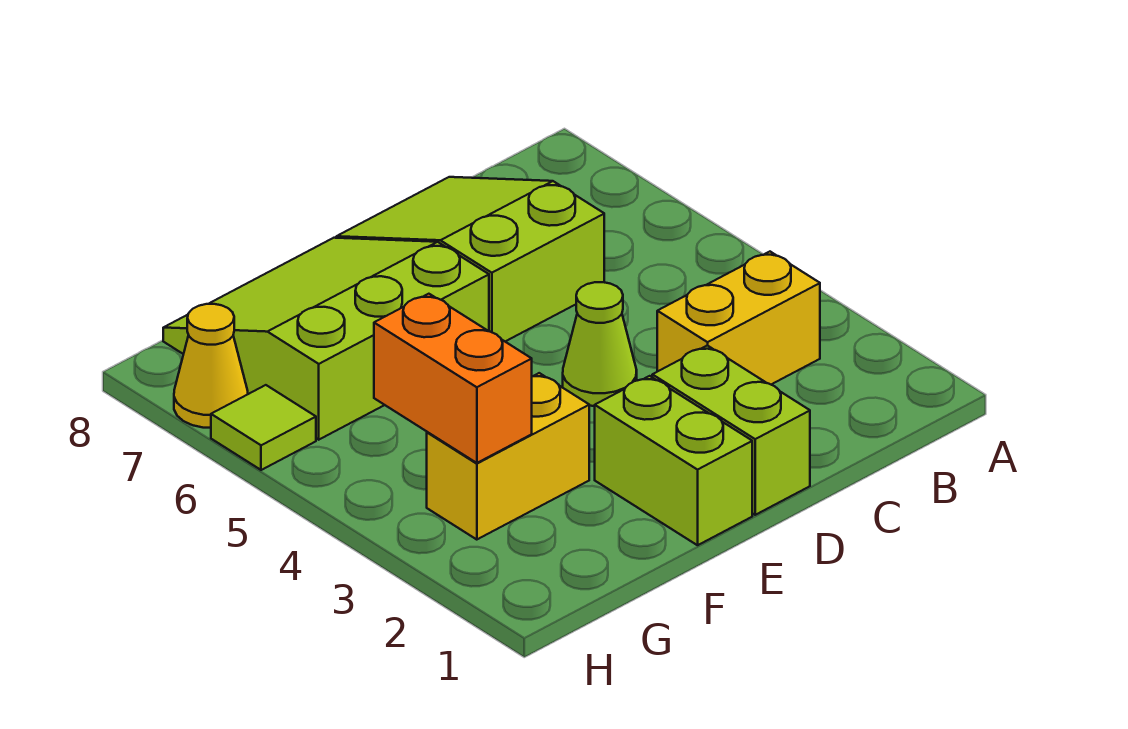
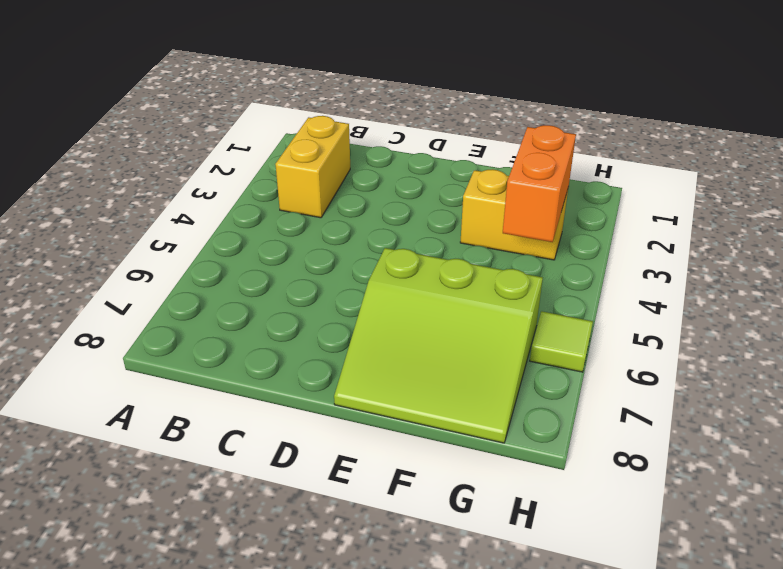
yellow brick B2:B3 level 1 -> yellow brick B3:C3 level 1
none -> lime slope C6:D8 level 1 top 6
none -> lime brick D1:D2 level 1

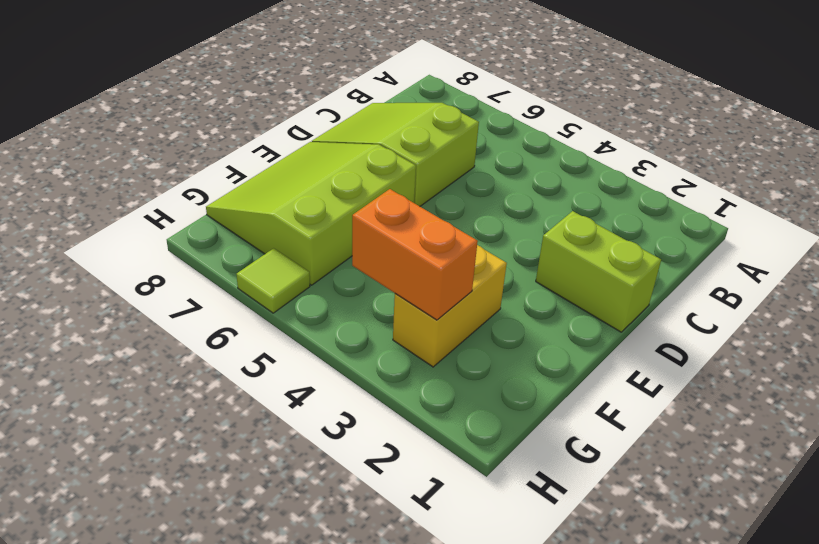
none -> yellow brick B3:C3 level 1
none -> lime cone D4 level 1

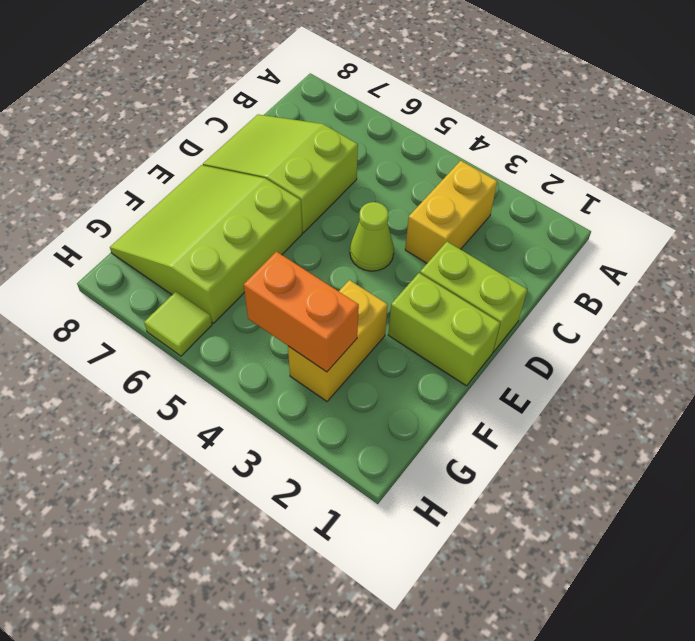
none -> yellow cone H7 level 1

